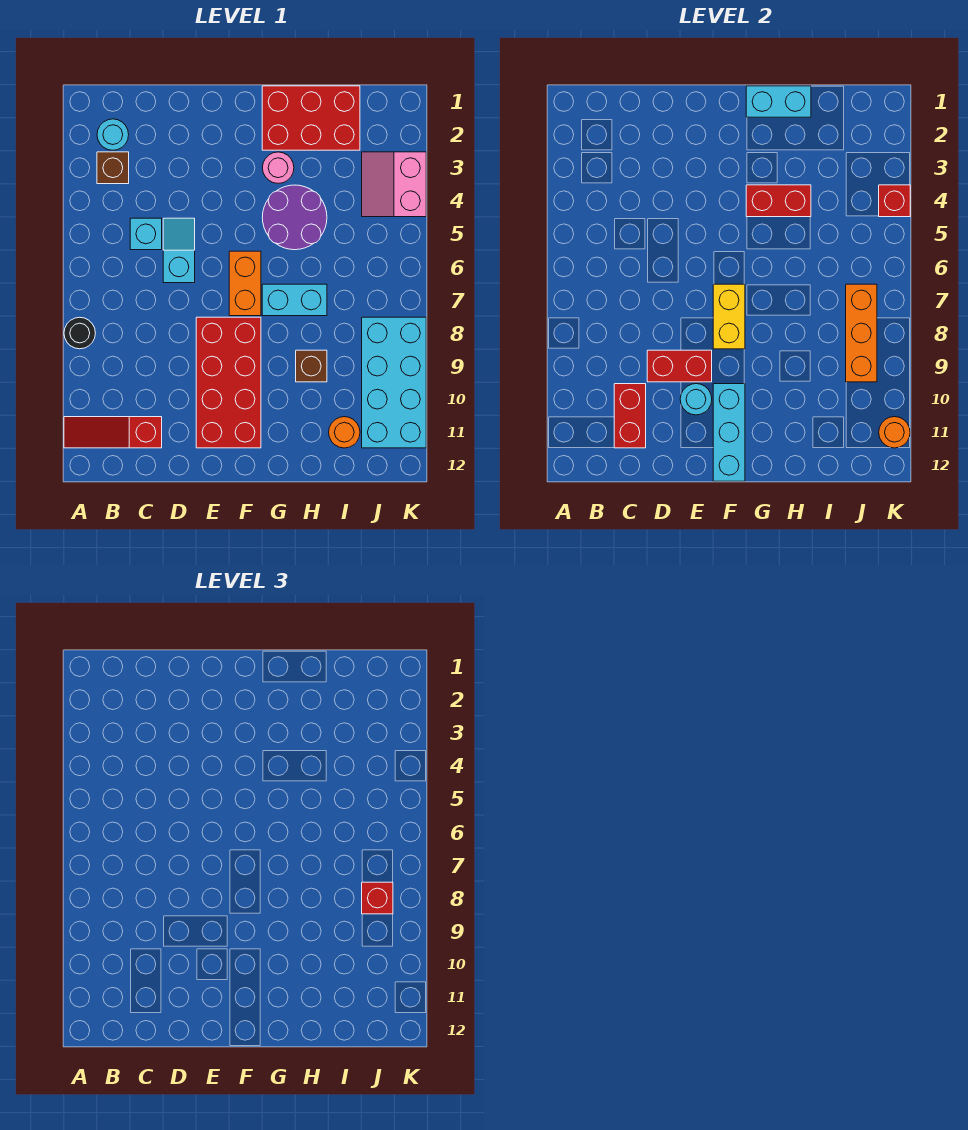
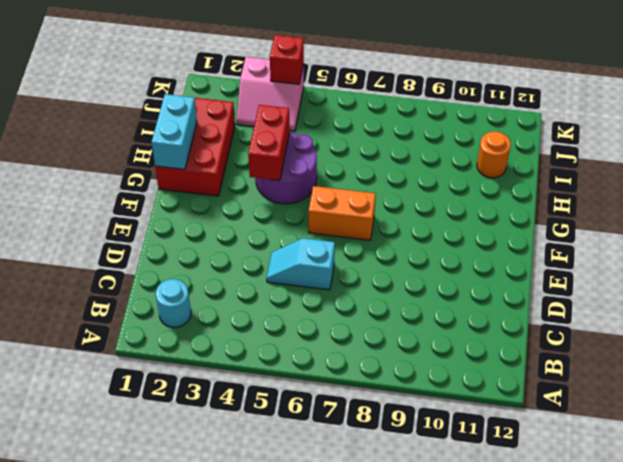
none -> black round brick A8 level 1
none -> red slope A11:C11 level 1 top C
none -> brown brick B3 level 1

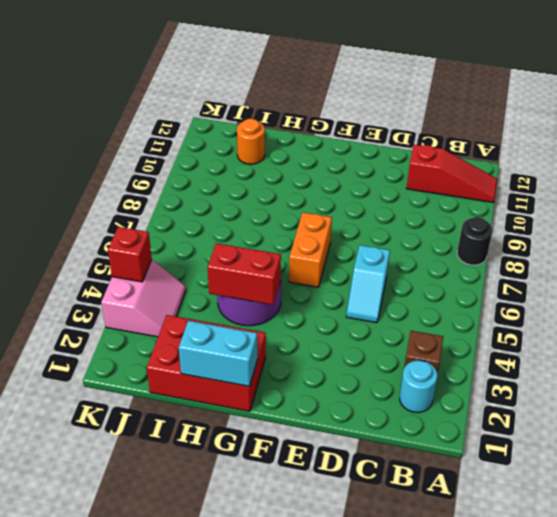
none -> cyan brick C5 level 1
none -> red brick E8:F11 level 1
none -> pink round brick G3 level 1

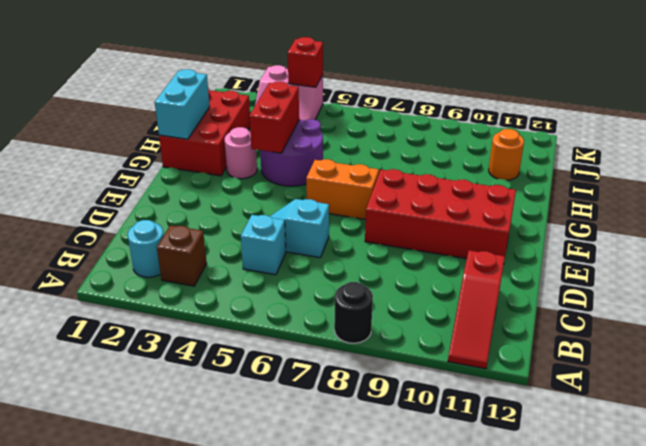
none -> cyan brick G7:H7 level 1
none -> brown brick H9 level 1
none -> cyan brick J8:K11 level 1

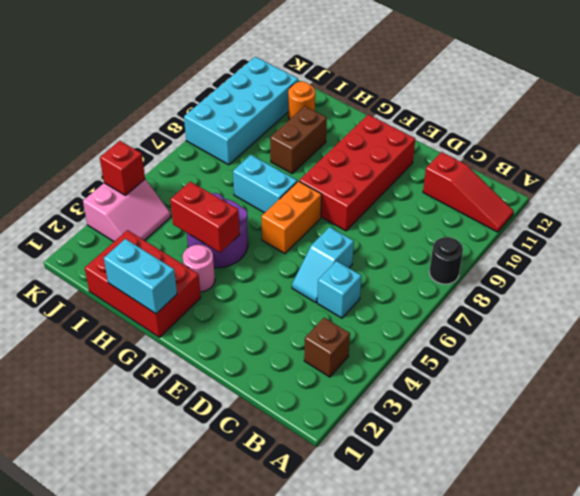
brown brick H9:H10 level 1 -> brown brick H9 level 1
none -> cyan round brick B2 level 1
none -> red brick C10:C11 level 2
none -> red brick D9:E9 level 2

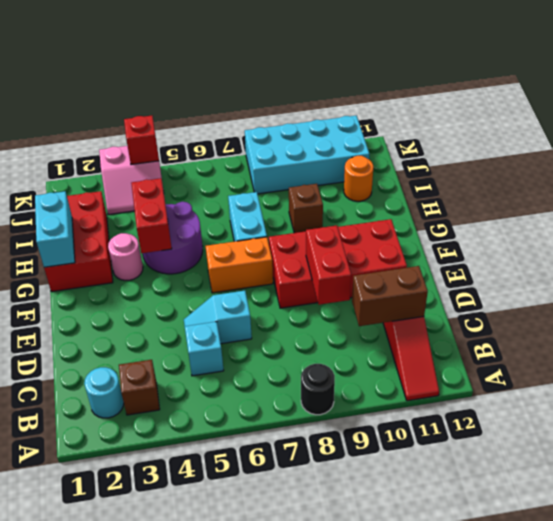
brown brick C10:C11 level 2 -> red brick C10:C11 level 2
none -> cyan round brick E10 level 2
none -> yellow brick F7:F8 level 2
none -> cyan brick F10:F12 level 2

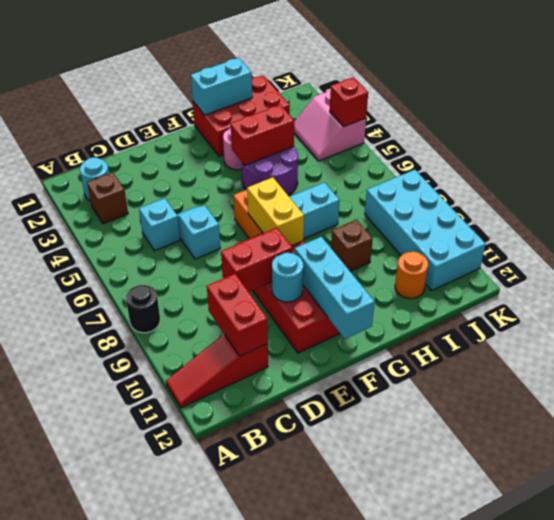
none -> orange brick J7:J9 level 2
none -> orange round brick K11 level 2
none -> red brick J8 level 3

